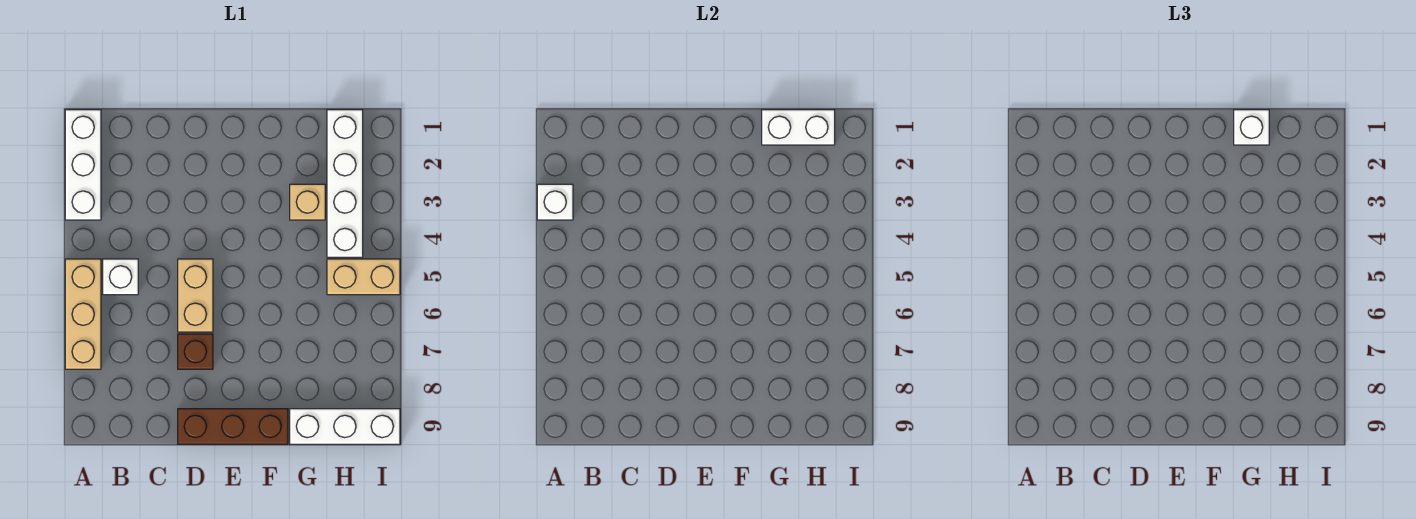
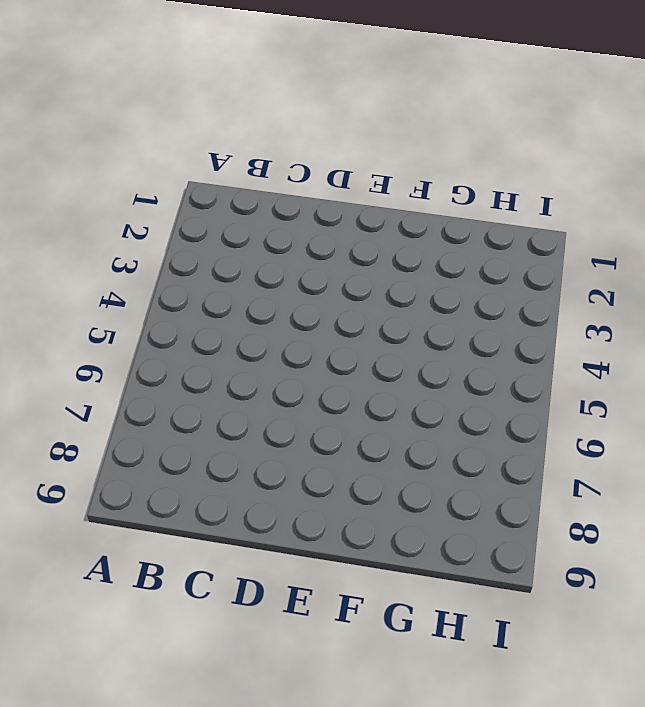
none -> white brick A1:A3 level 1
none -> tan brick A5:A7 level 1
none -> white brick B5 level 1

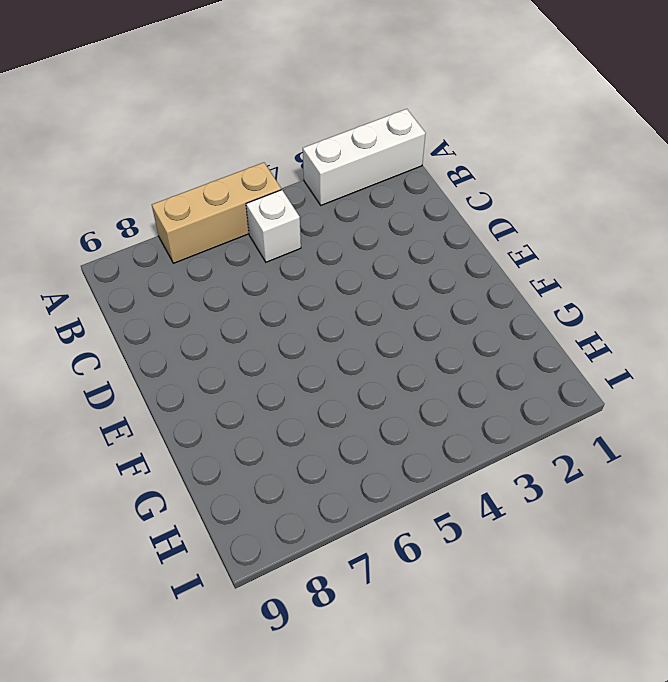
none -> tan brick D5:D6 level 1
none -> brown brick D7 level 1
none -> brown brick D9:F9 level 1

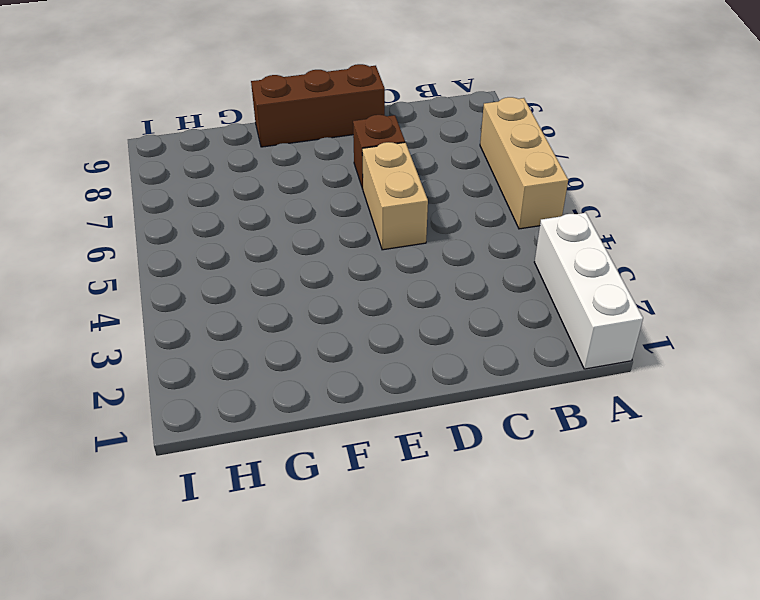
none -> white brick B5 level 1
none -> tan brick G3 level 1
none -> white brick G9:I9 level 1

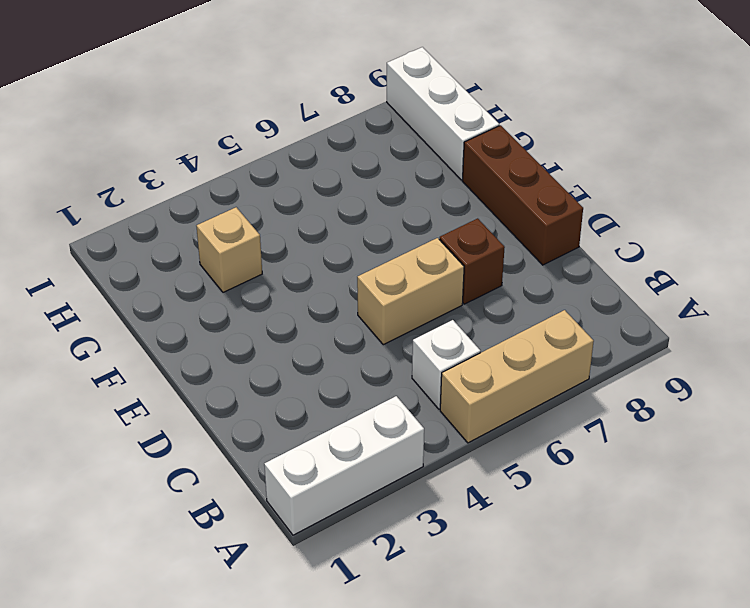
none -> white brick H1:H4 level 1
none -> tan brick H5:I5 level 1
none -> white brick A3 level 2

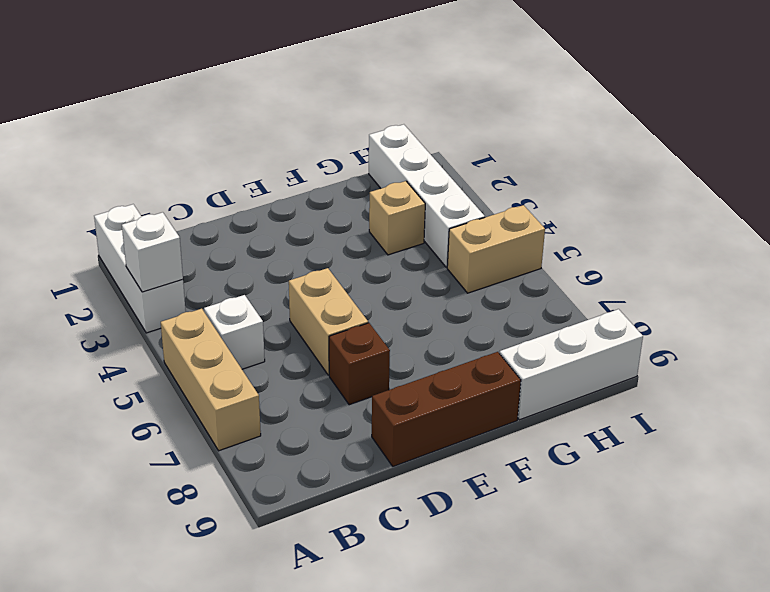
none -> white brick G1:H1 level 2
none -> white brick G1 level 3

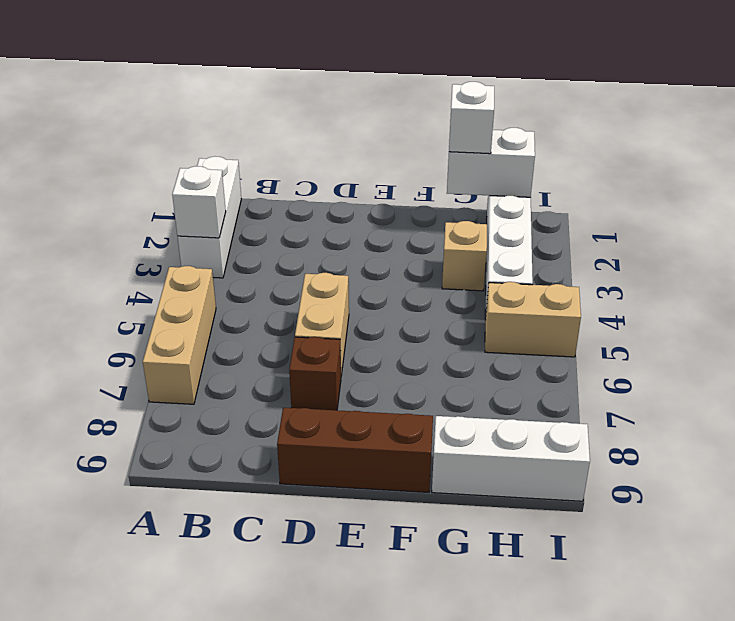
none -> white brick B5 level 1

